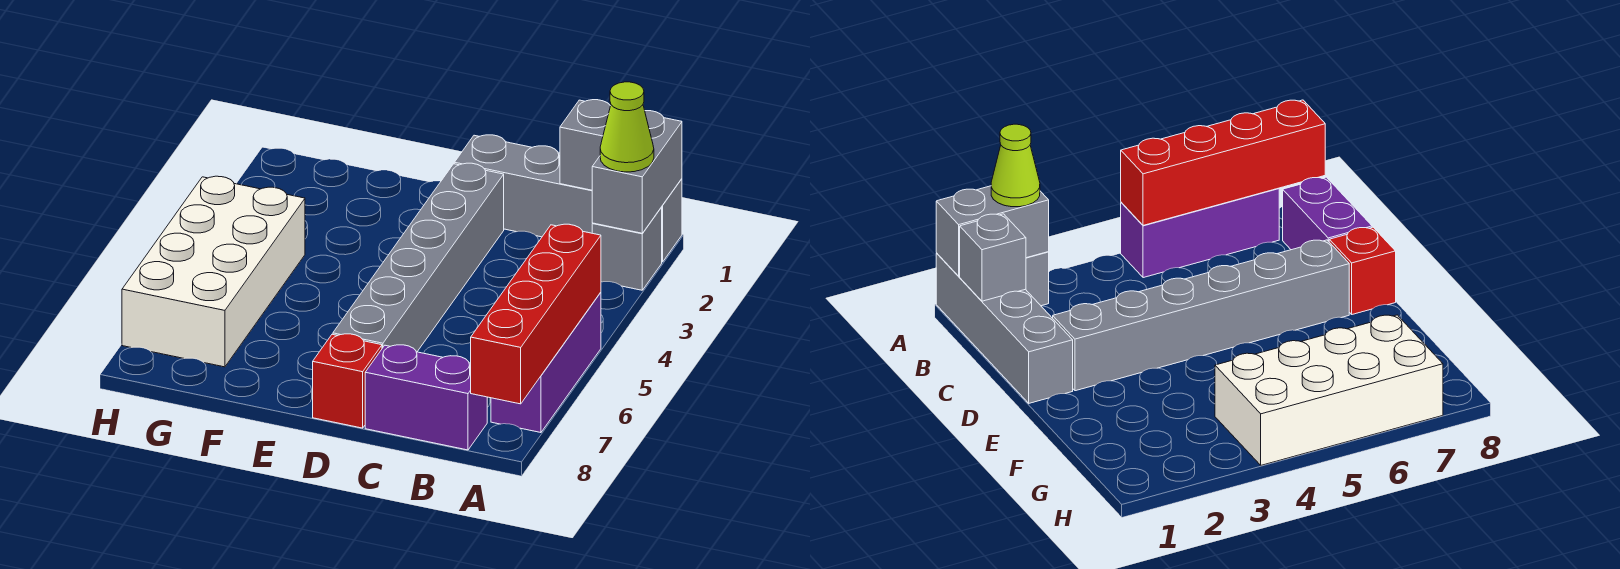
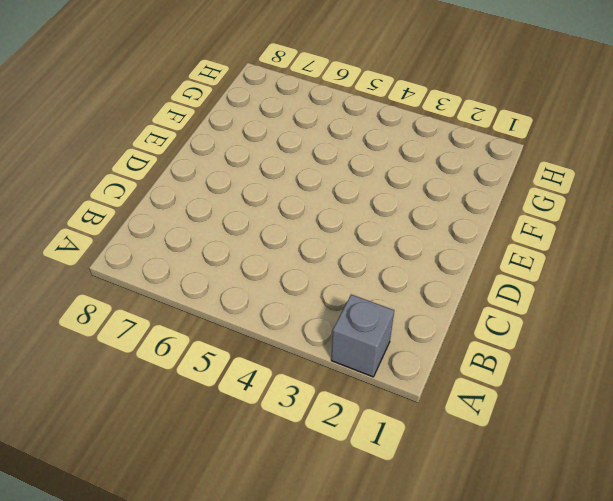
none -> grey brick A1:D1 level 1
none -> purple brick A5:A7 level 1

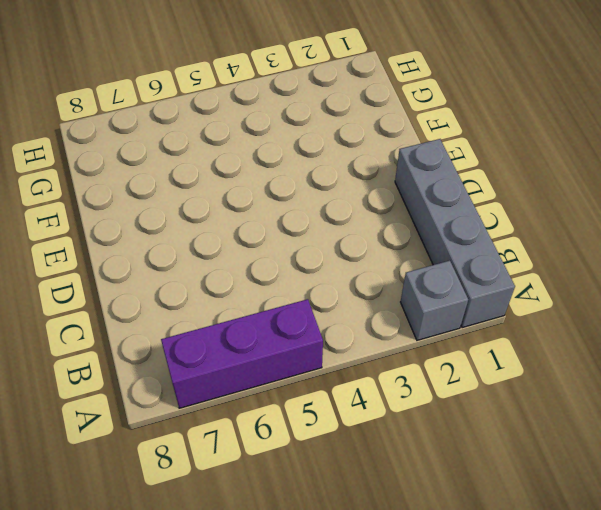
none -> purple brick B8:C8 level 1
none -> grey brick D2:D7 level 1

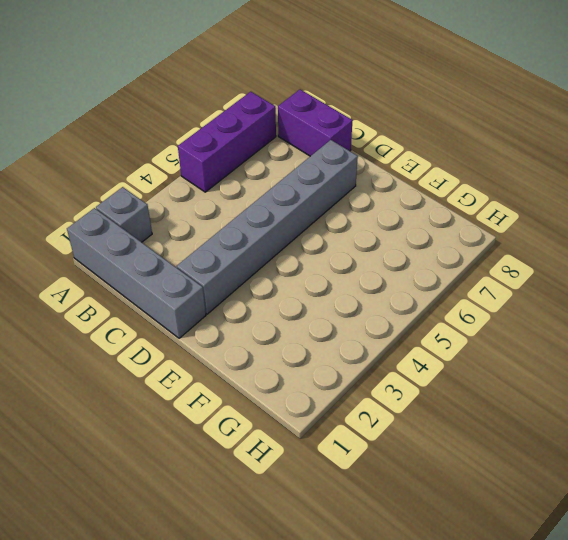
none -> red brick D8 level 1
none -> white brick G4:H7 level 1

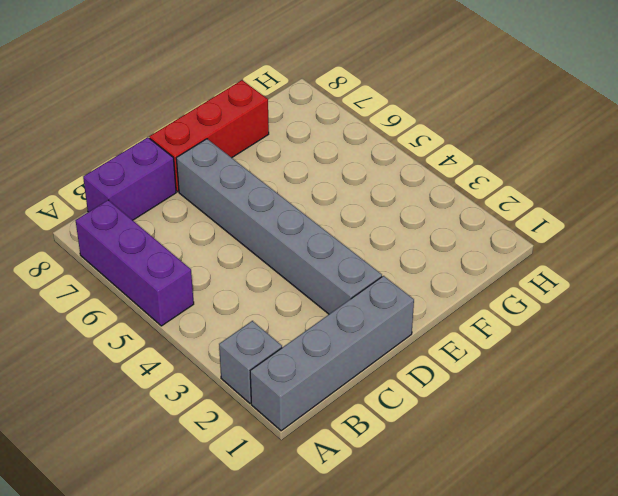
red brick D8:F8 level 1 -> red brick D8 level 1
none -> white brick G4:H7 level 1
none -> grey brick A1:A2 level 2

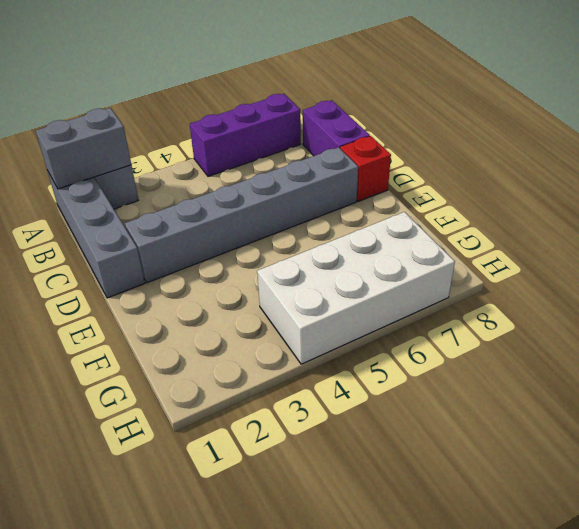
none -> red brick A5:A8 level 2
none -> grey brick B1 level 2

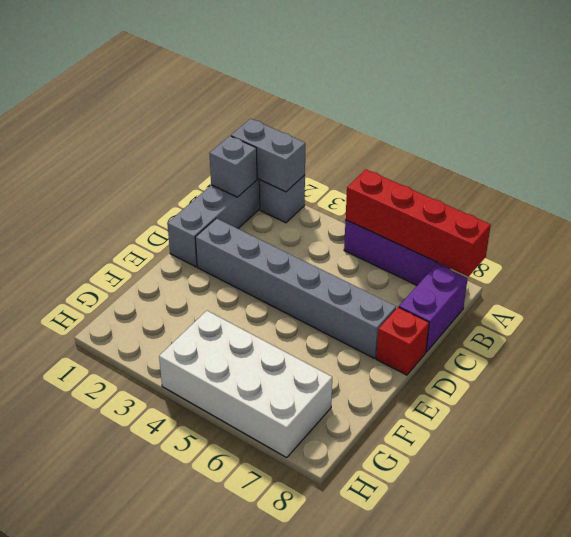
none -> lime cone A2 level 3

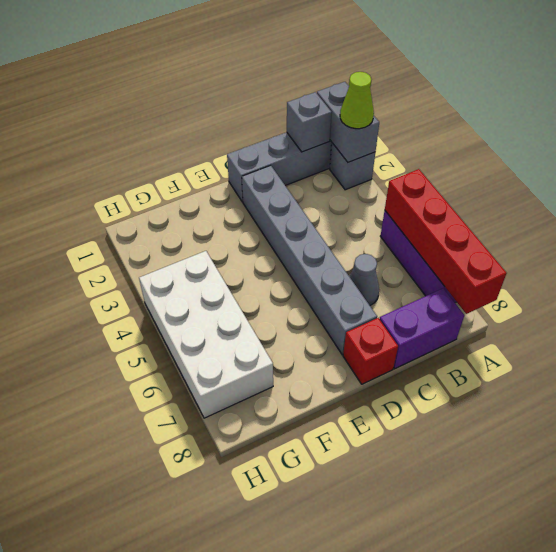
grey cone C6 level 1 -> none

